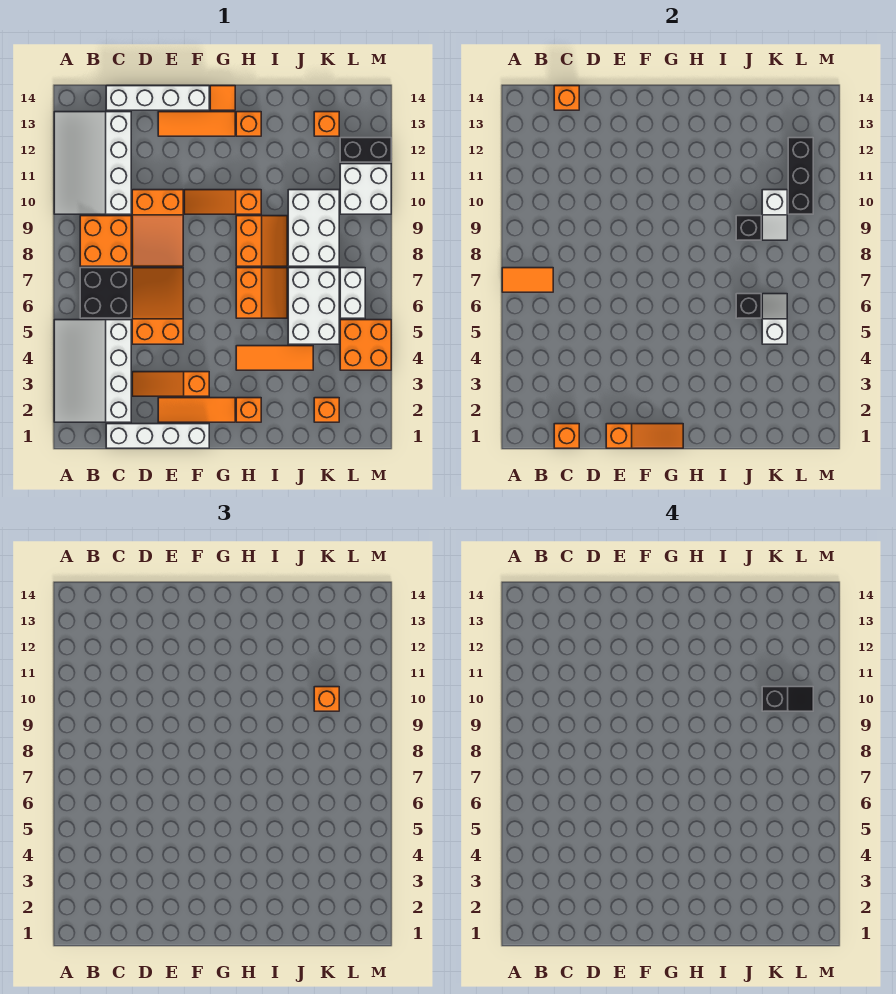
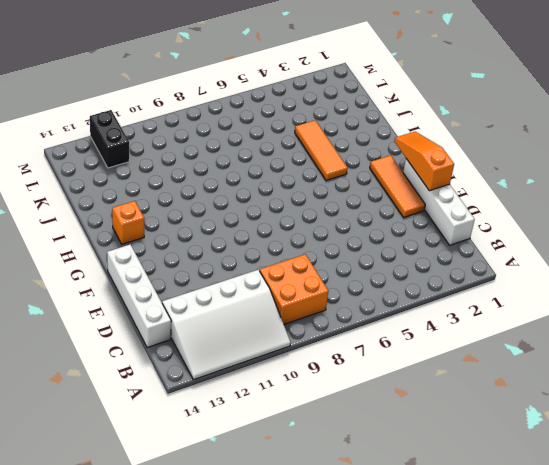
none -> white slope A2:C5 level 1 top C
none -> black brick B6:C7 level 1
none -> orange slope D3:F3 level 1 top F
none -> orange slope D5:E7 level 1 top 5

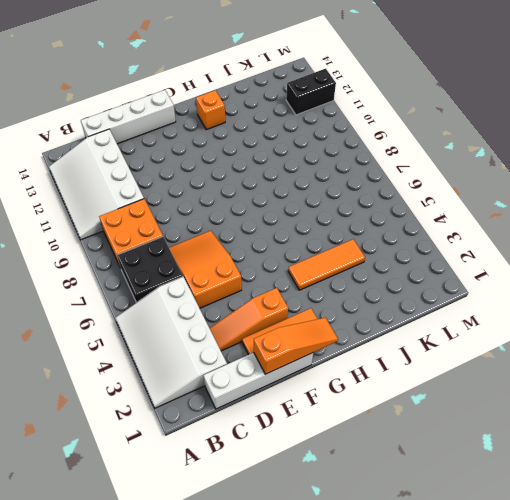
none -> orange slope D8:E10 level 1 top 10
none -> orange tile E13:G13 level 1
none -> orange slope F10:H10 level 1 top H
none -> orange tile G14 level 1

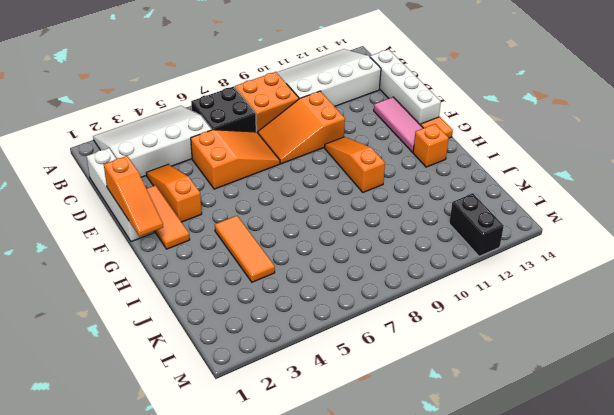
pink tile E13:G13 level 1 -> orange tile E13:G13 level 1
none -> orange brick H2 level 1
none -> orange slope H6:I7 level 1 top H
none -> orange slope H8:I9 level 1 top H
none -> white brick J5:K7 level 1

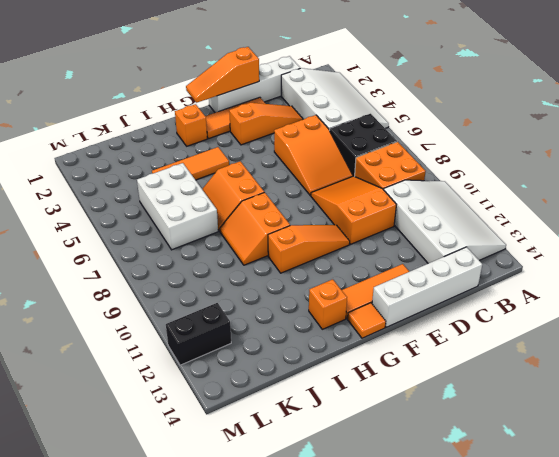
none -> white brick J8:K10 level 1
none -> orange brick K2 level 1
none -> orange brick K13 level 1
none -> orange brick L4:M5 level 1

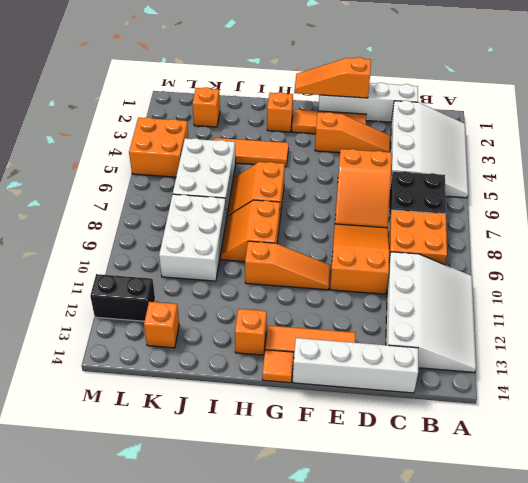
none -> white brick L6:L7 level 1
none -> white brick L10:M11 level 1
none -> orange tile A7:B7 level 2
none -> orange brick C1 level 2

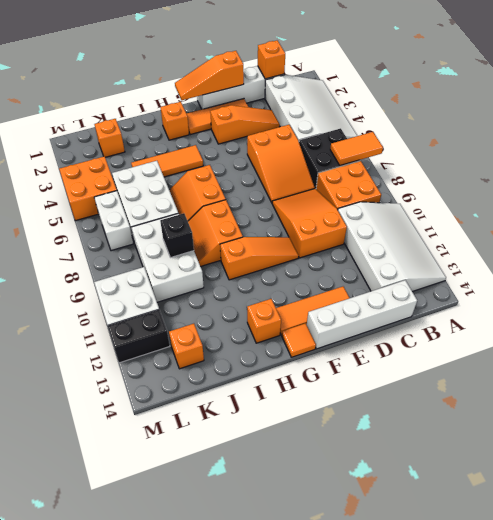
none -> orange brick C14 level 2
none -> black brick J6 level 2
none -> white slope K5:K6 level 2 top 5
none -> white slope K9:K10 level 2 top 10

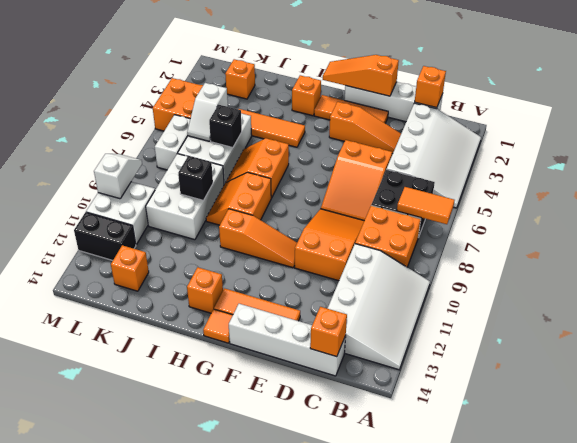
white slope M9:M10 level 2 top 10 -> white slope K9:K10 level 2 top 10
none -> black brick L10:L12 level 2
none -> orange brick K10 level 3
none -> black slope K10:L10 level 4 top K

